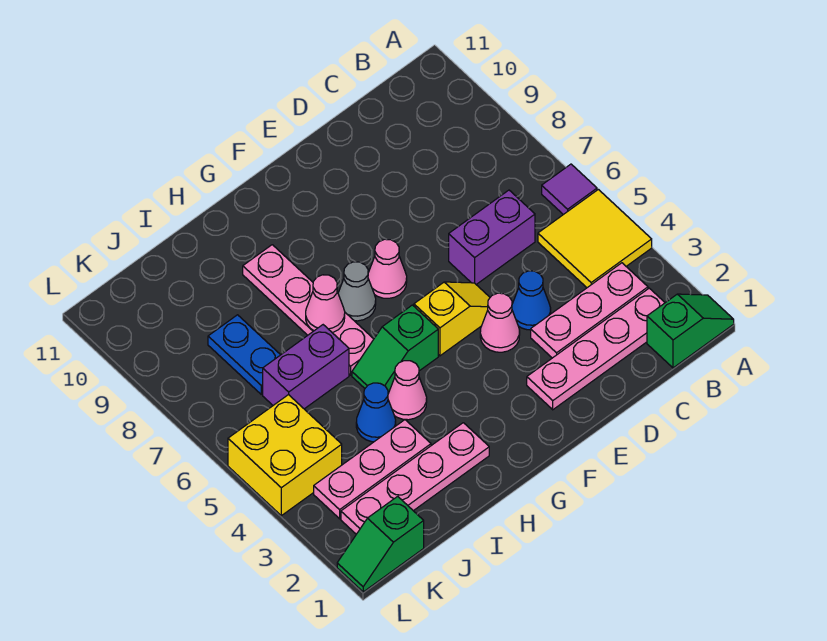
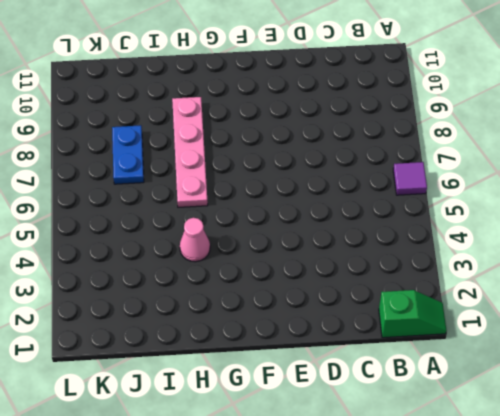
none -> yellow tile A4:B5 level 1
none -> pink plate B2:E2 level 1
none -> pink plate B3:D3 level 1

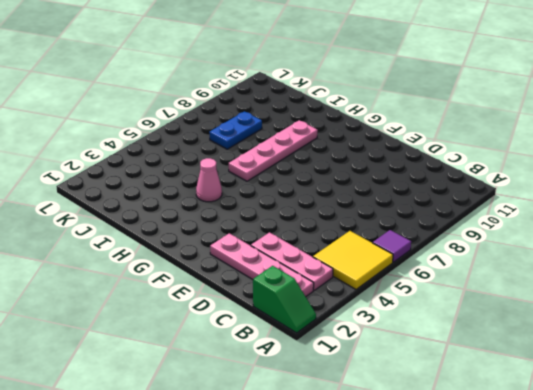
none -> purple brick C6:D6 level 1
none -> blue cone D4 level 1
none -> pink cone E4 level 1

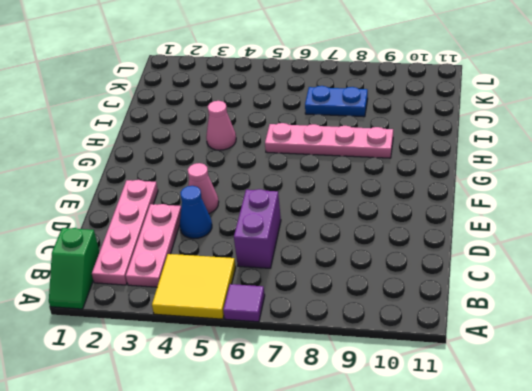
none -> yellow slope E5:F5 level 1 top F
none -> pink cone F7 level 1
none -> green slope G5:H5 level 1 top G

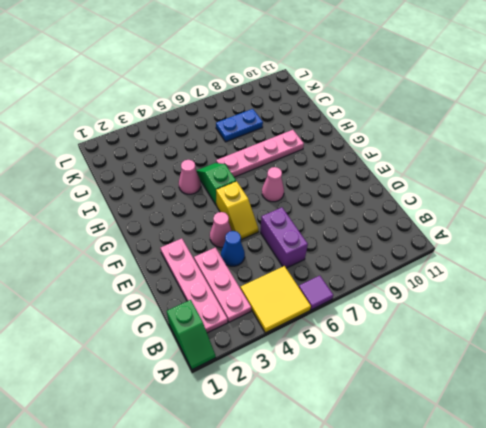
none -> grey cone G7 level 1
none -> pink plate H2:K2 level 1
none -> pink plate I3:K3 level 1

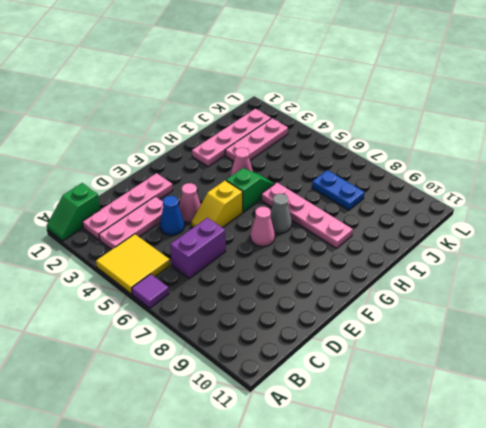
none -> blue cone I4 level 1
none -> purple brick I6:J6 level 1
none -> green slope K1:L1 level 1 top K

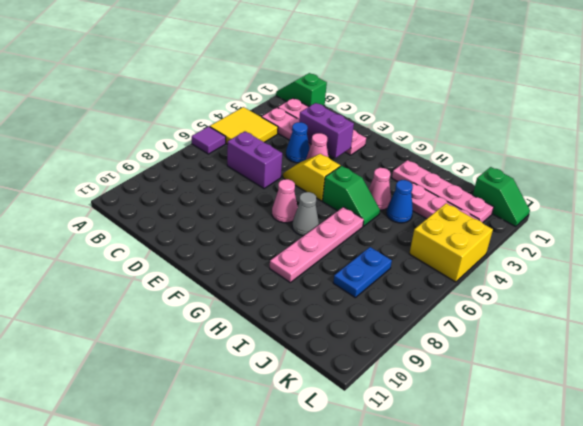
purple brick D3:E3 level 2 -> purple brick I6:J6 level 1
none -> pink cone H7 level 2

